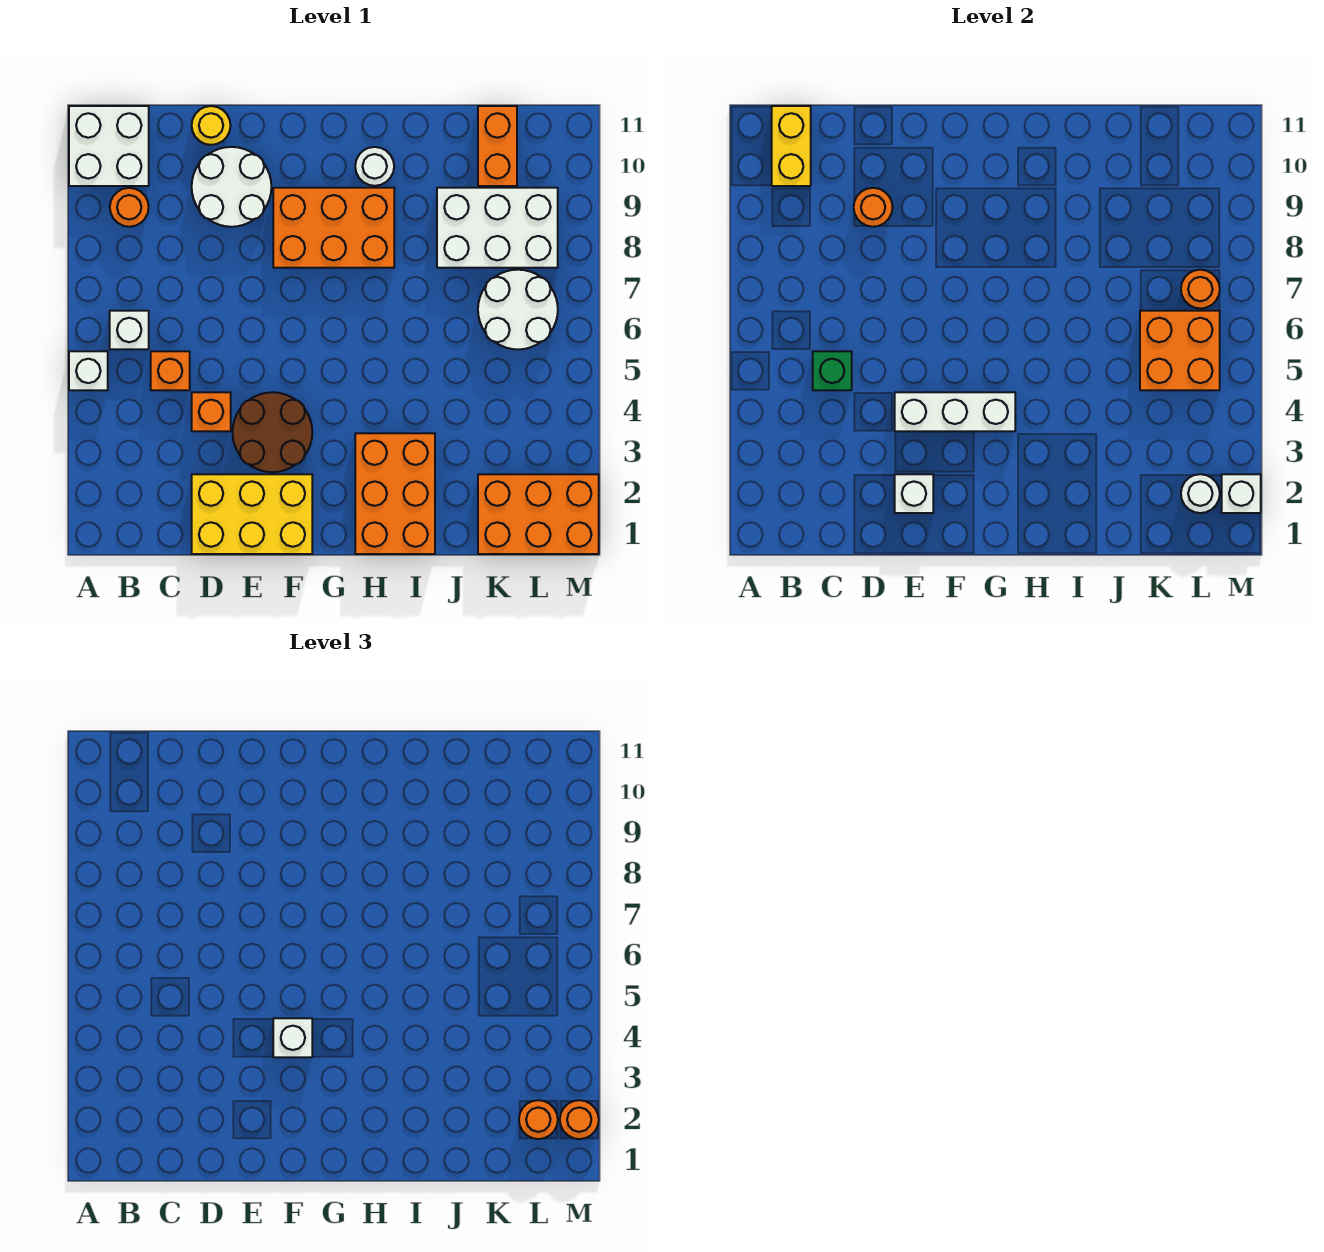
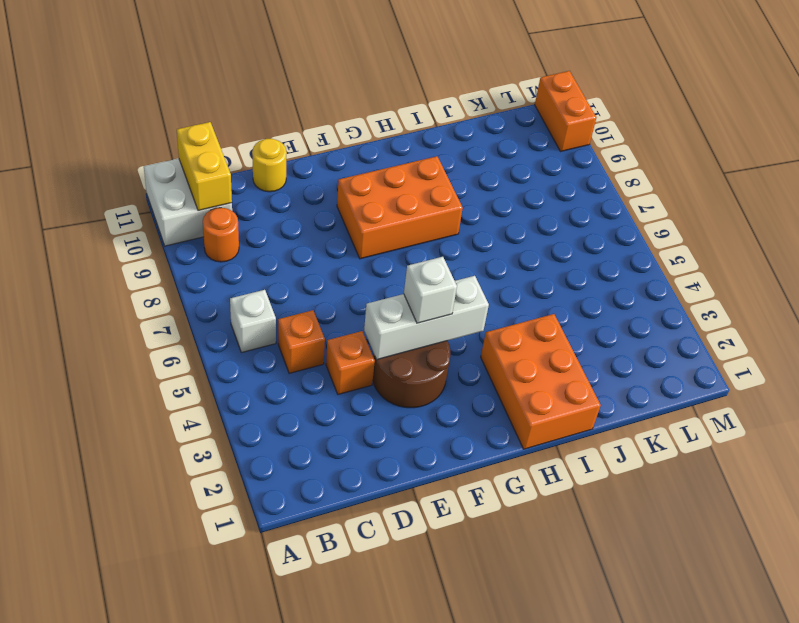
orange brick M10:M11 level 1 -> orange brick K10:K11 level 1
none -> white brick A5 level 1
none -> yellow brick D1:F2 level 1
none -> white round brick D9:E10 level 1

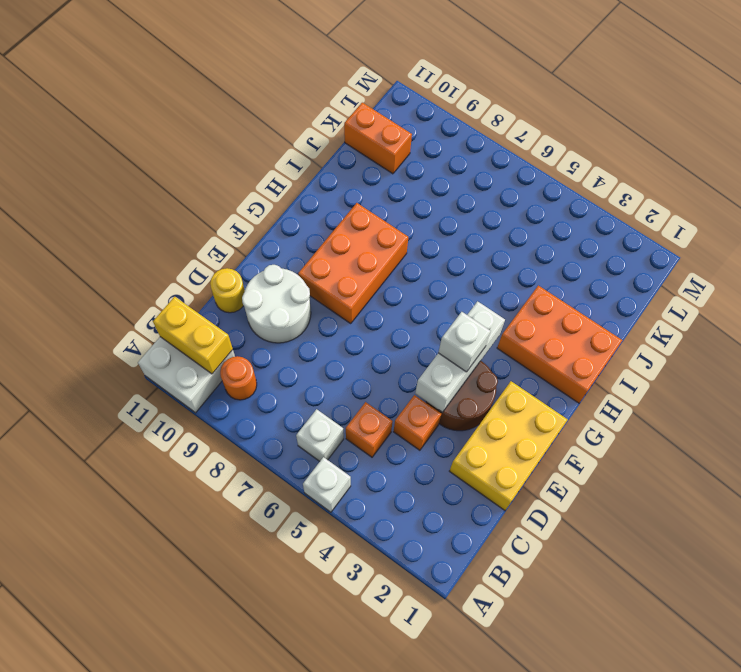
none -> white round brick H10 level 1
none -> white brick J8:L9 level 1
none -> orange brick K1:M2 level 1

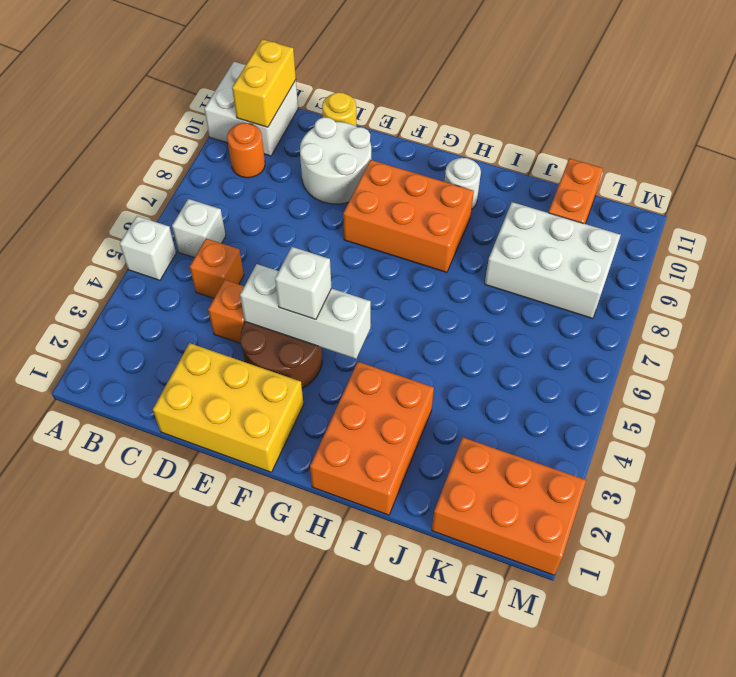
none -> white round brick K6:L7 level 1
none -> green brick C5 level 2
none -> orange round brick D9 level 2

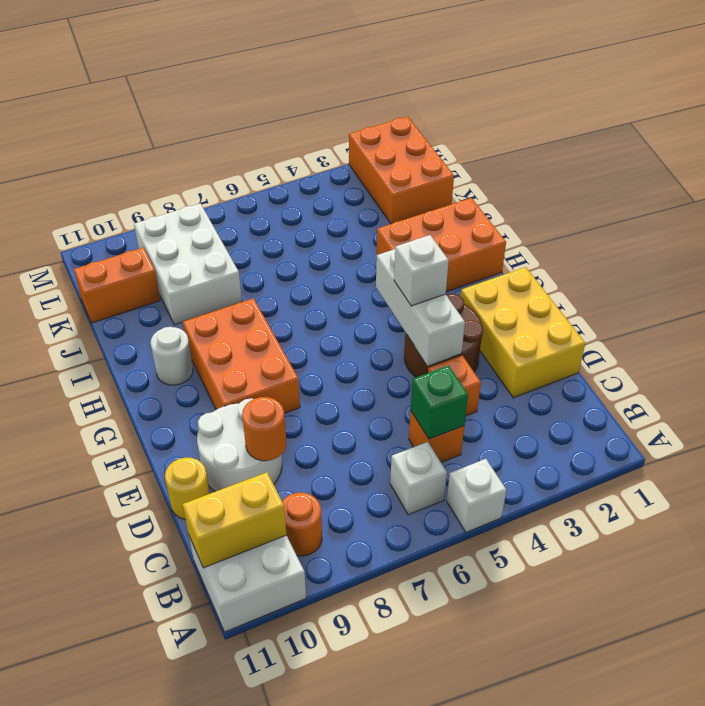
none -> white round brick K6:L7 level 1
none -> white brick E2 level 2
none -> orange brick K5:L6 level 2

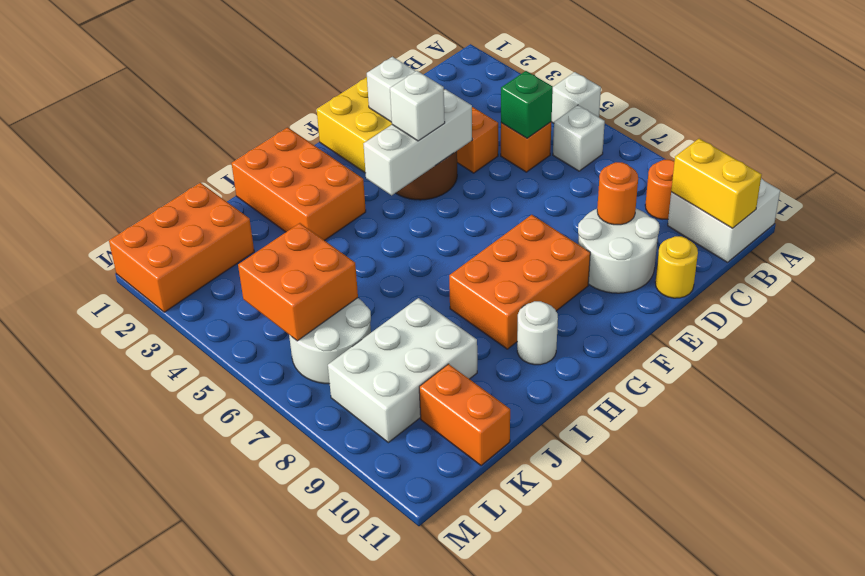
none -> white round brick L2 level 2
none -> orange round brick L7 level 2
none -> white brick M2 level 2

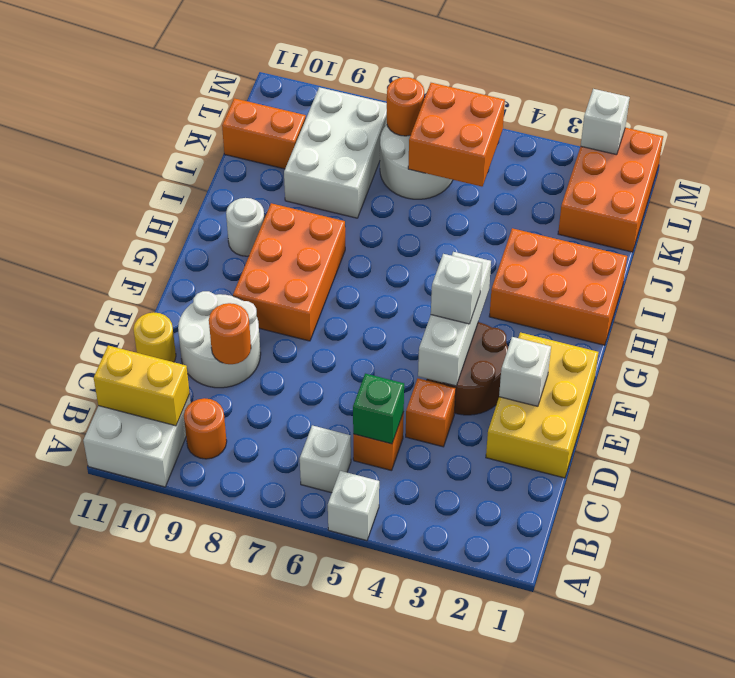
none -> white round brick L2 level 2
none -> orange round brick L2 level 3
none -> orange round brick M2 level 3

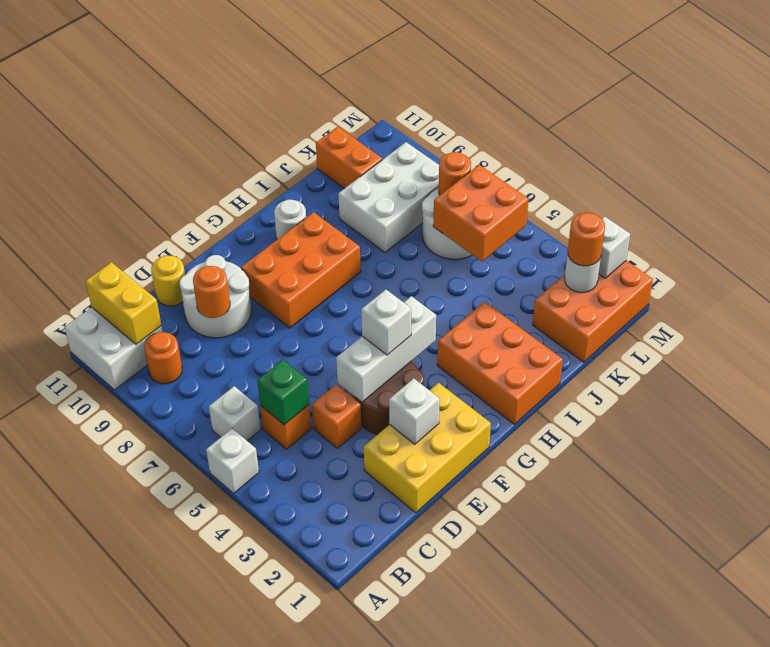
none -> orange round brick M2 level 3

